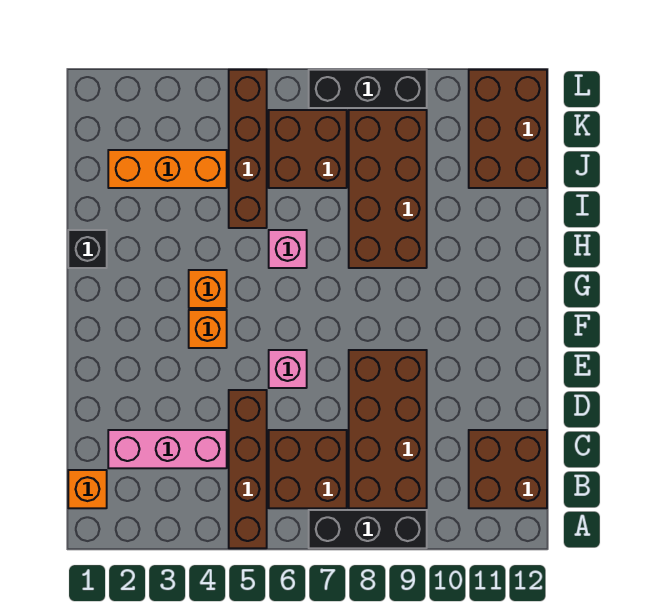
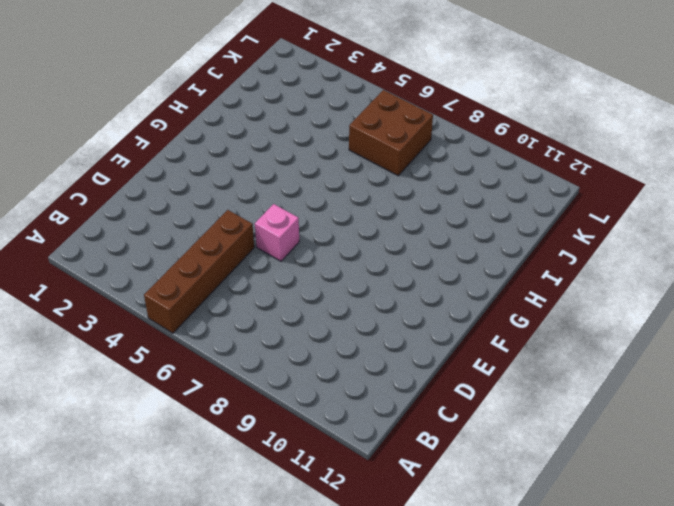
none -> black brick A7:A9 level 1
none -> orange brick B1 level 1
none -> brown brick B6:C7 level 1

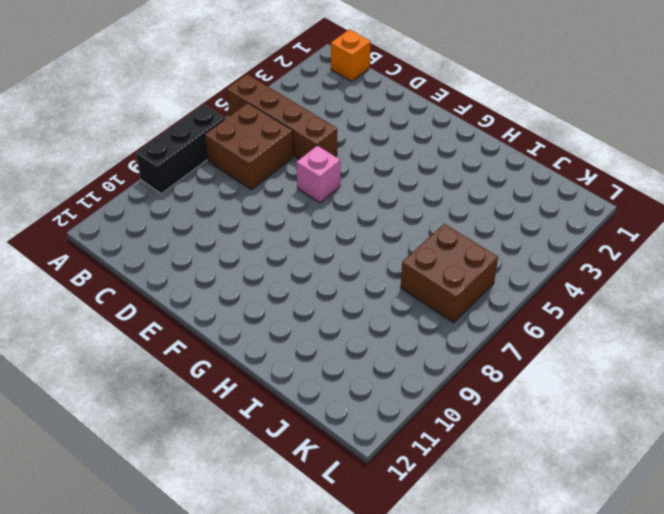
none -> brown brick B8:E9 level 1
none -> brown brick B11:C12 level 1
none -> pink brick C2:C4 level 1

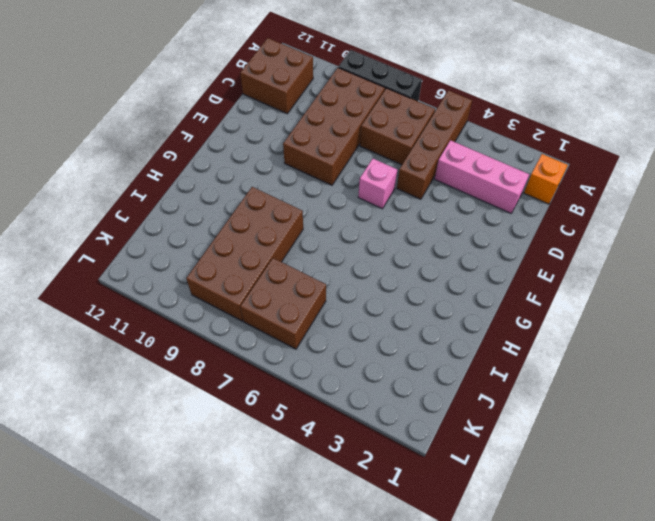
none -> orange brick F4 level 1
none -> orange brick G4 level 1
none -> black brick H1 level 1

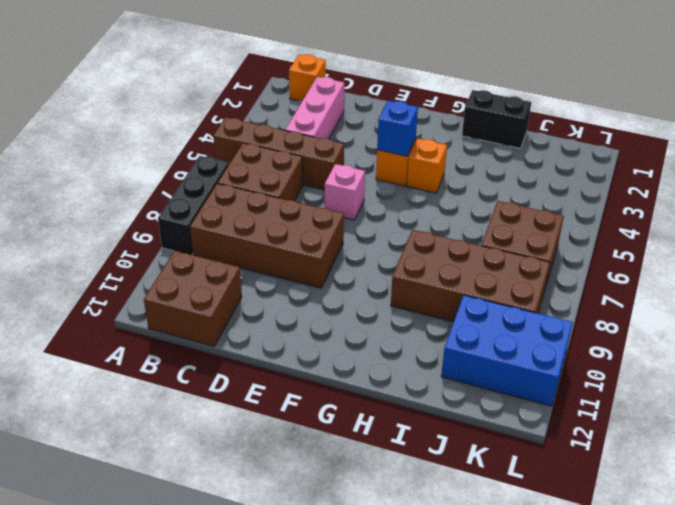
blue brick F4 level 2 -> none
black brick H1:I1 level 1 -> black brick H1 level 1
blue brick J10:L11 level 1 -> brown brick J11:L12 level 1
none -> pink brick H6 level 1
none -> brown brick I5:L5 level 1
none -> orange brick J2:J4 level 1

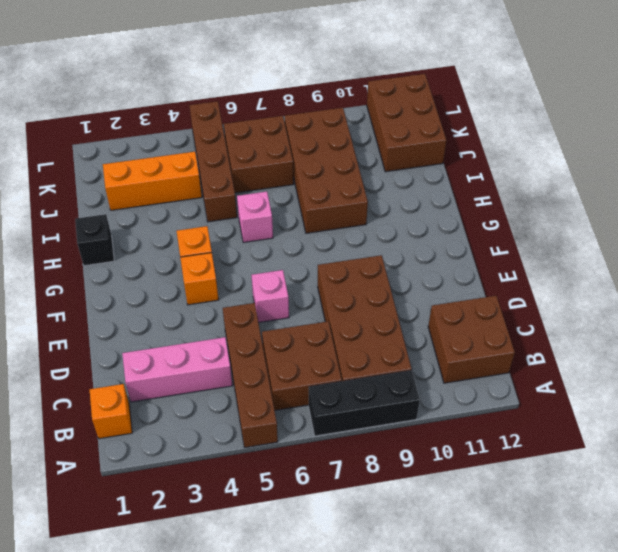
none -> black brick L7:L9 level 1

